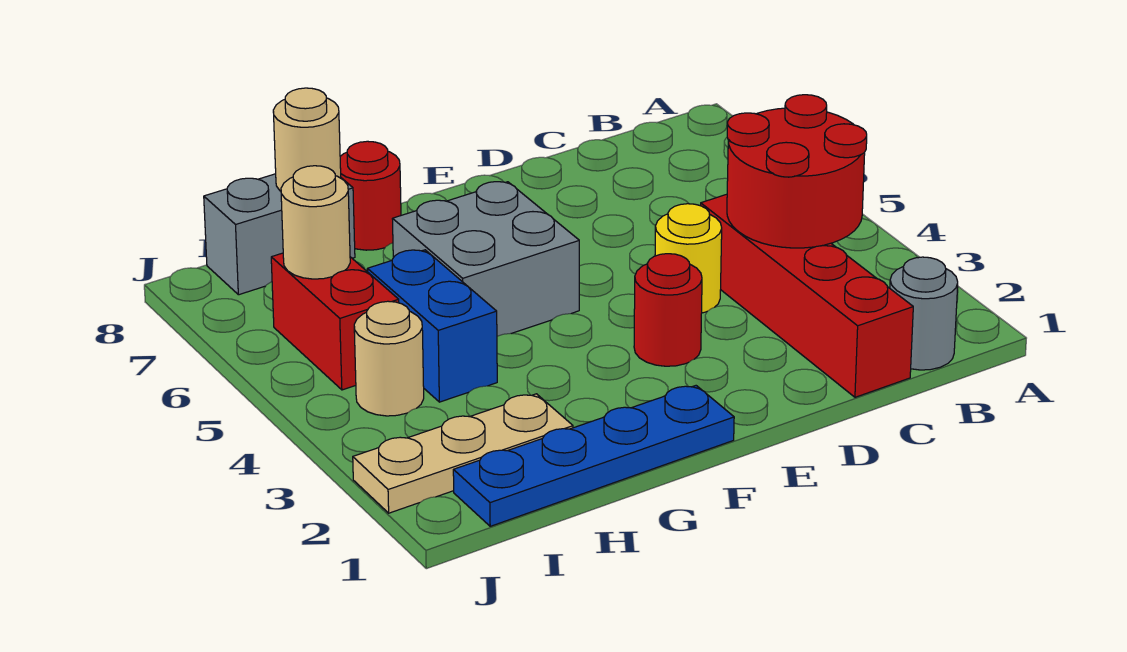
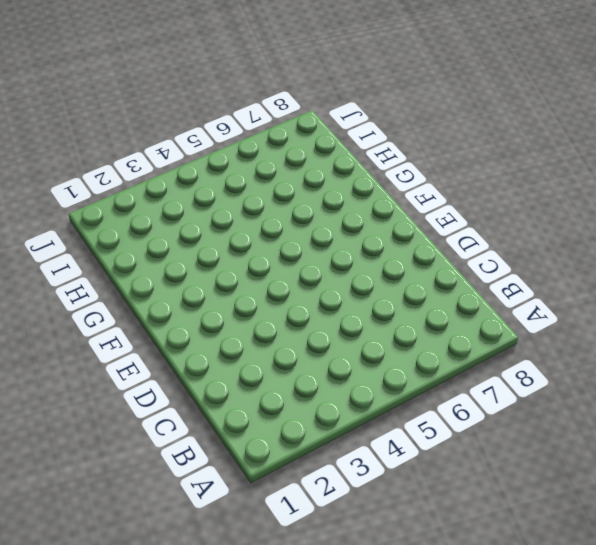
none -> grey round brick B1 level 1
none -> red brick C1:C4 level 1
none -> yellow round brick D4 level 1

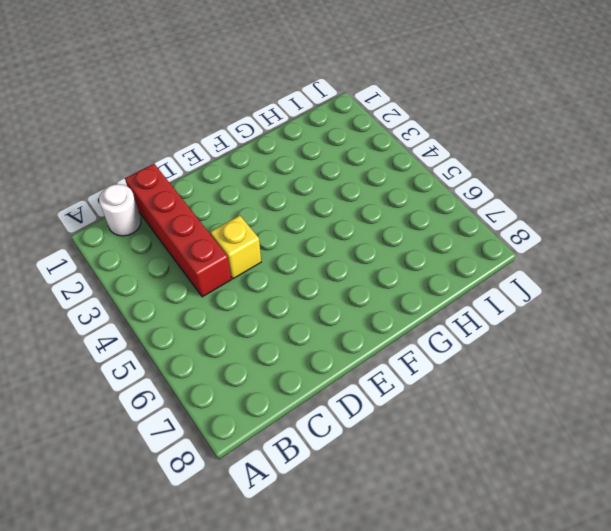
white round brick B1 level 1 -> grey round brick B1 level 1
yellow brick D4 level 1 -> yellow round brick D4 level 1
none -> red round brick E3 level 1
none -> blue plate F1:I1 level 1
none -> grey brick F5:G6 level 1

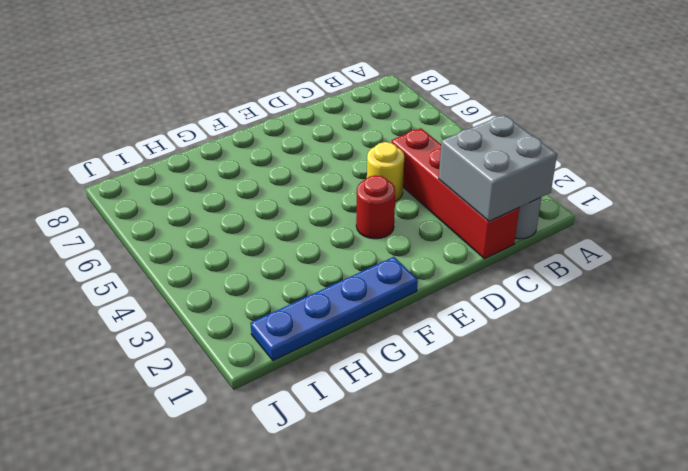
grey brick B1:C2 level 2 -> grey brick F5:G6 level 1
none -> red round brick G8 level 1
none -> tan plate H2:J2 level 1
none -> blue brick H4:H5 level 1

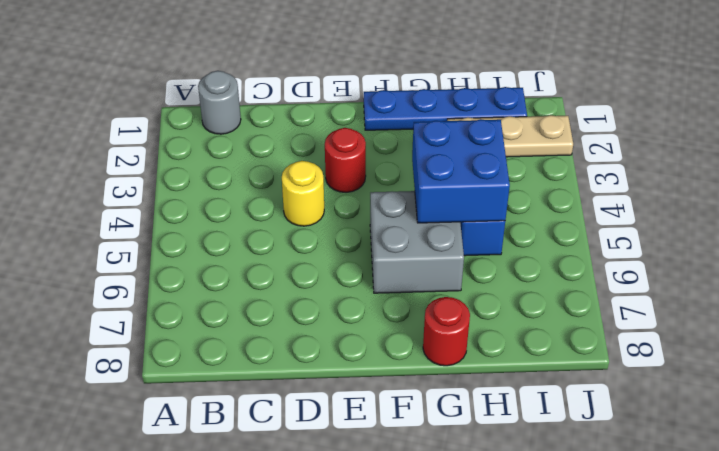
blue brick G4:H5 level 2 -> none
none -> red brick C1:C4 level 1
none -> grey brick H8:I8 level 1
none -> tan round brick I4 level 1

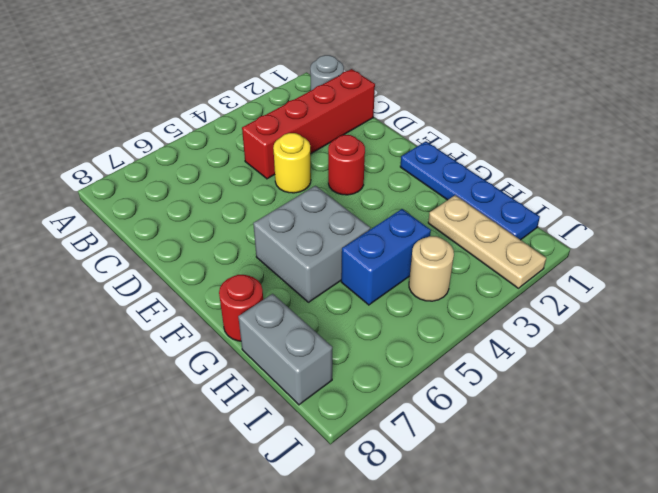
none -> red brick I5:I6 level 1
none -> red round brick B3:C4 level 2
none -> tan round brick H8 level 2

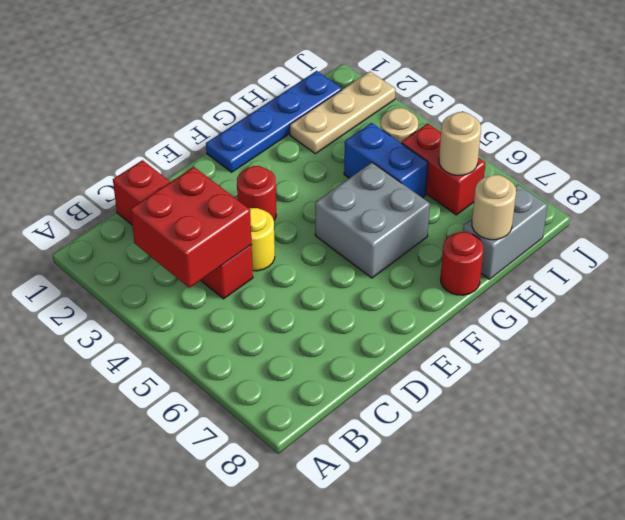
red brick B3:C4 level 2 -> red round brick B3:C4 level 2
none -> grey round brick B1 level 1

